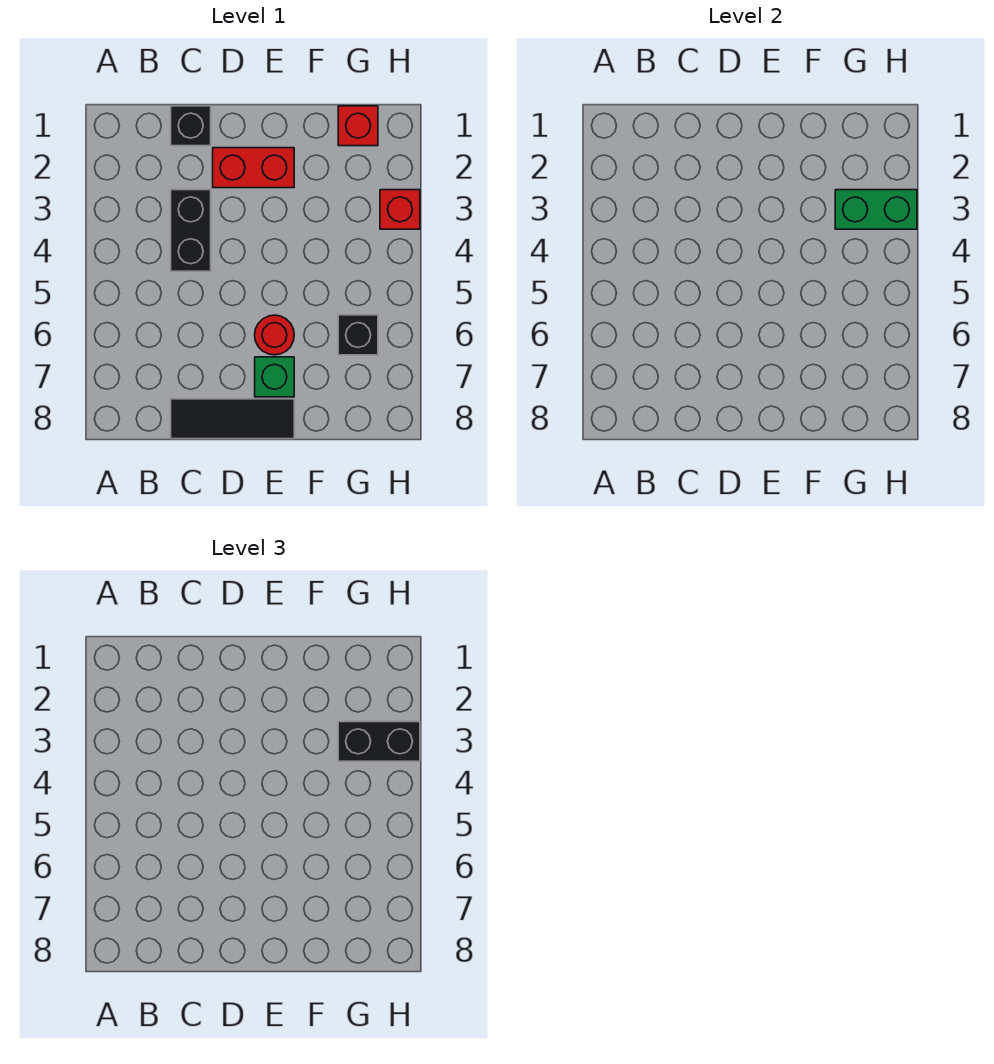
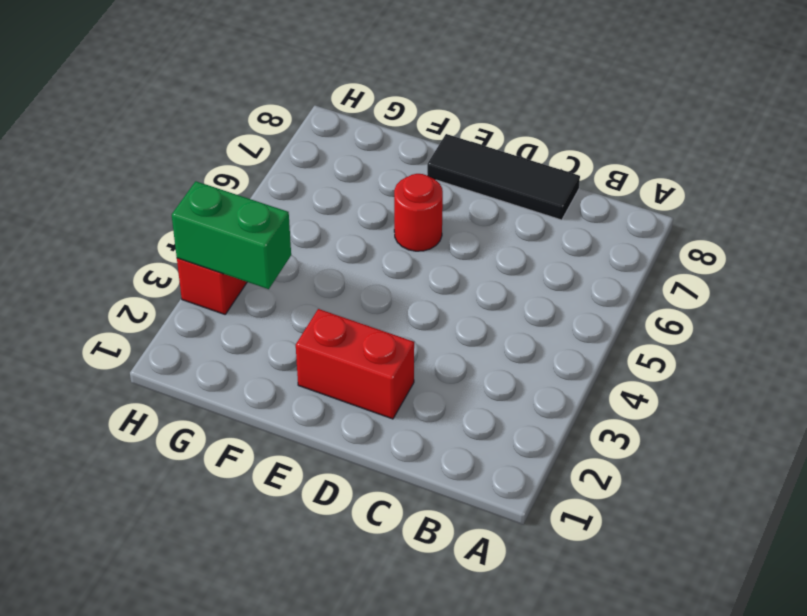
none -> black brick C1 level 1
none -> black brick C3:C4 level 1

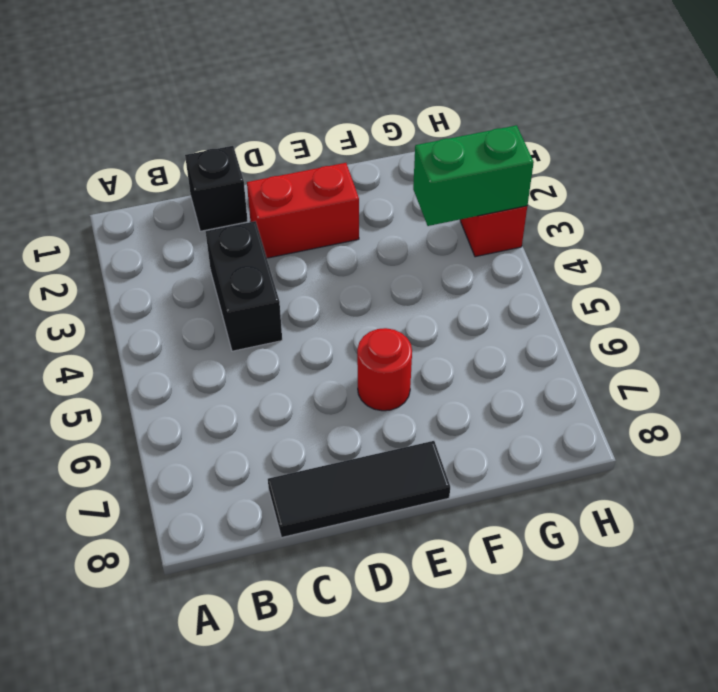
none -> green brick E7 level 1
none -> red brick G1 level 1

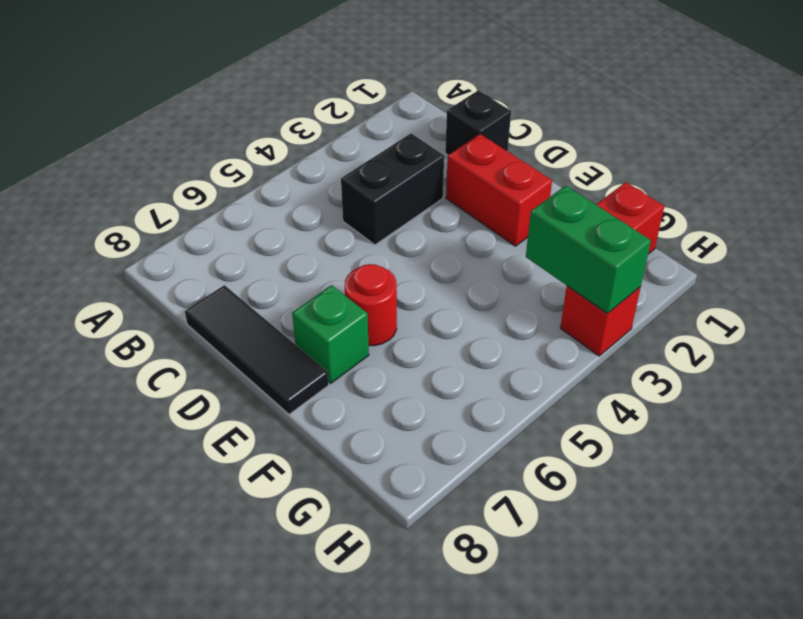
none -> black brick G6 level 1
none -> black brick G3:H3 level 3

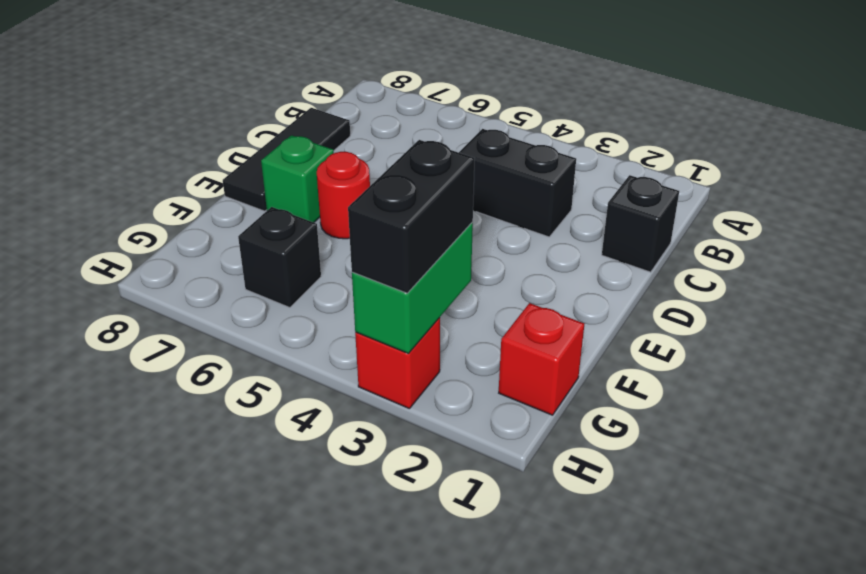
none -> red brick D2:E2 level 1

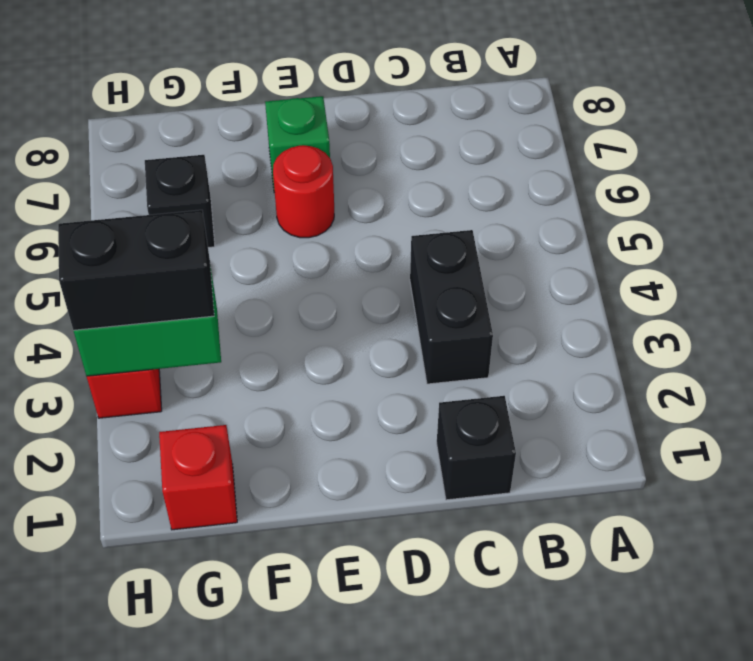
none -> black tile C8:E8 level 1
none -> red brick D2:E2 level 1

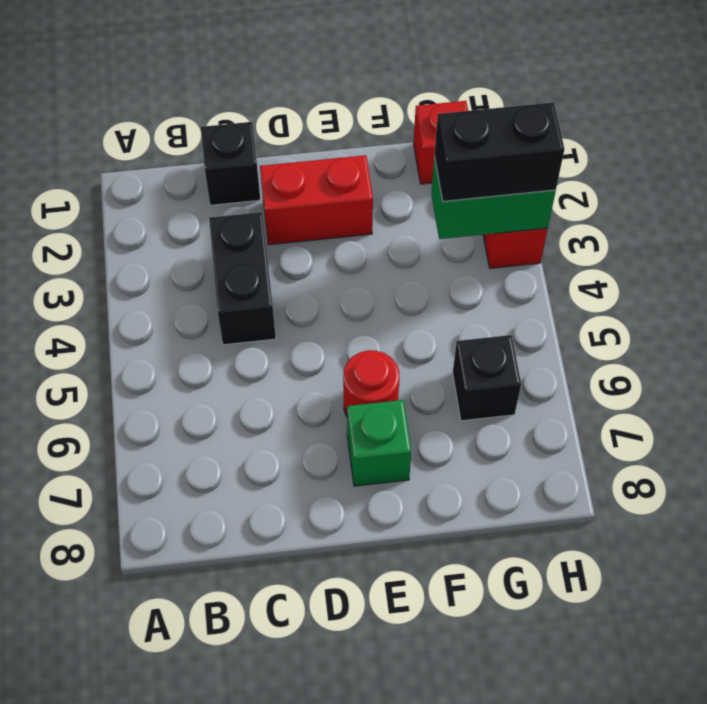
none -> black tile C8:E8 level 1

